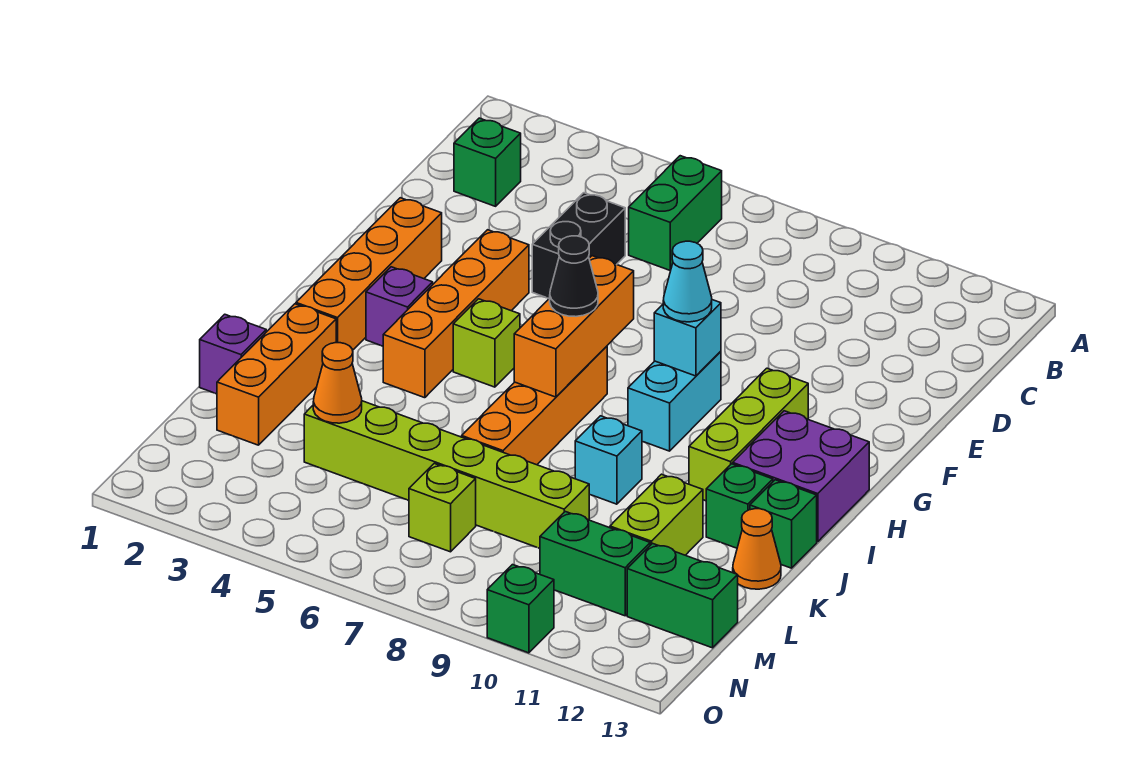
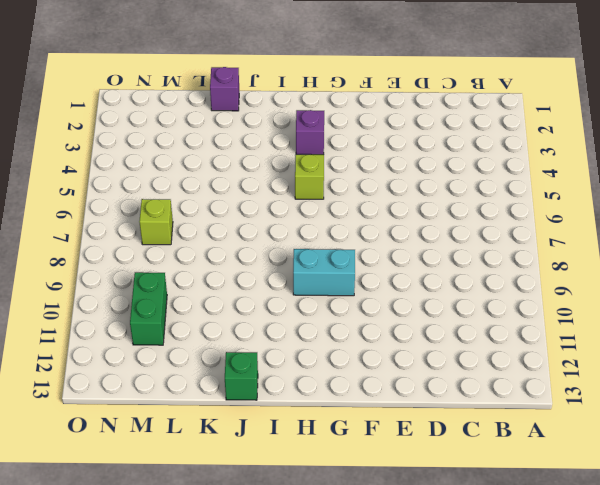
none -> green brick B6:C6 level 1
none -> green brick C2 level 1
none -> black brick D5:E5 level 1

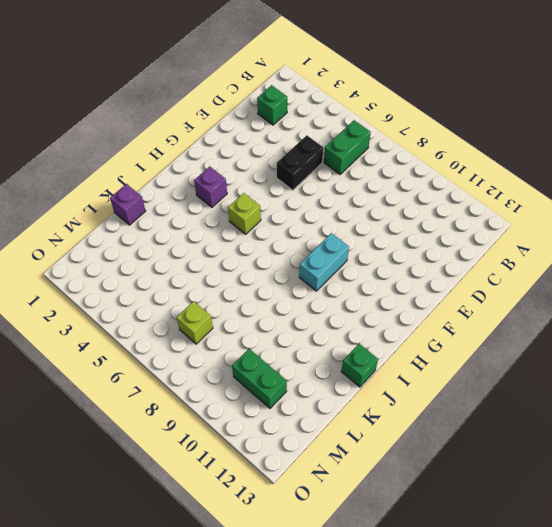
none -> orange brick F2:I2 level 1
none -> orange brick F4:I4 level 1
none -> lime brick G11:I11 level 1

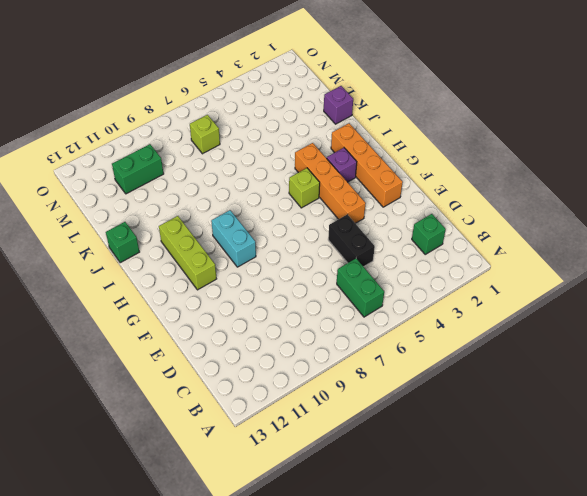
none -> orange brick H7:K7 level 1
none -> purple brick H12:I13 level 1
none -> orange brick J2:L2 level 1

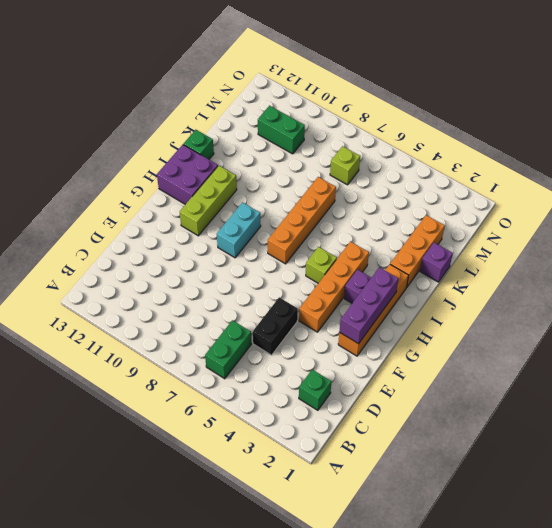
purple brick F2:H2 level 2 -> none
none -> cyan brick J9 level 1
none -> green brick J12 level 1
none -> lime brick K11:L11 level 1

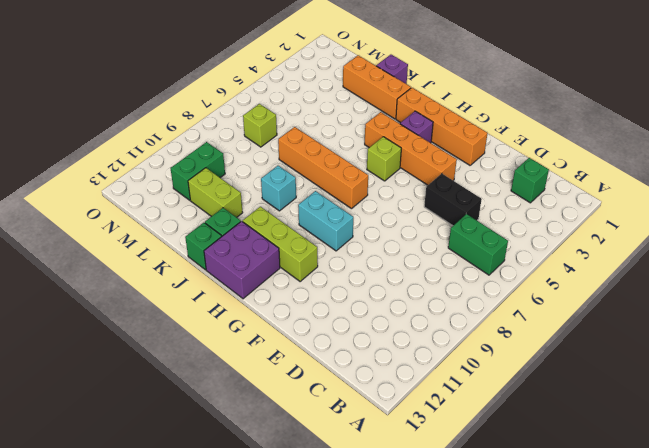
none -> orange cone K13 level 1
none -> lime brick L4:L9 level 1
none -> green brick M12:M13 level 1

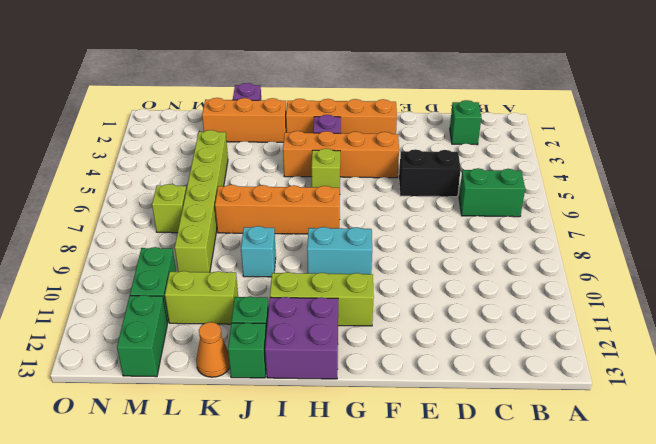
none -> green brick O10 level 1
none -> orange brick G7:I7 level 2
none -> cyan brick G9 level 2

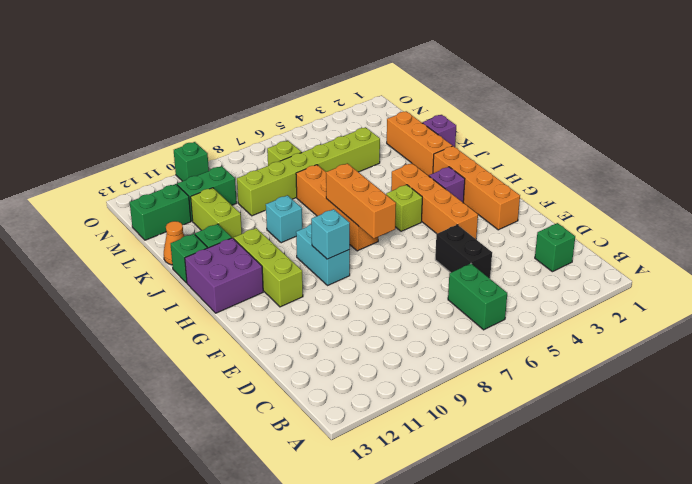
none -> orange cone L4 level 2
none -> cyan cone G9 level 3
none -> black cone H7 level 3

